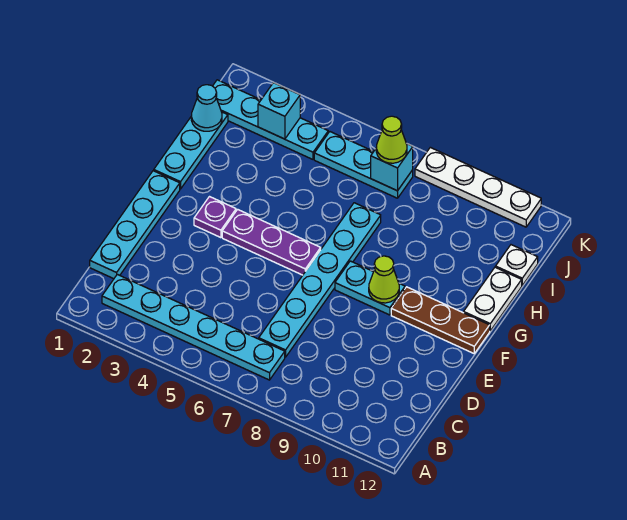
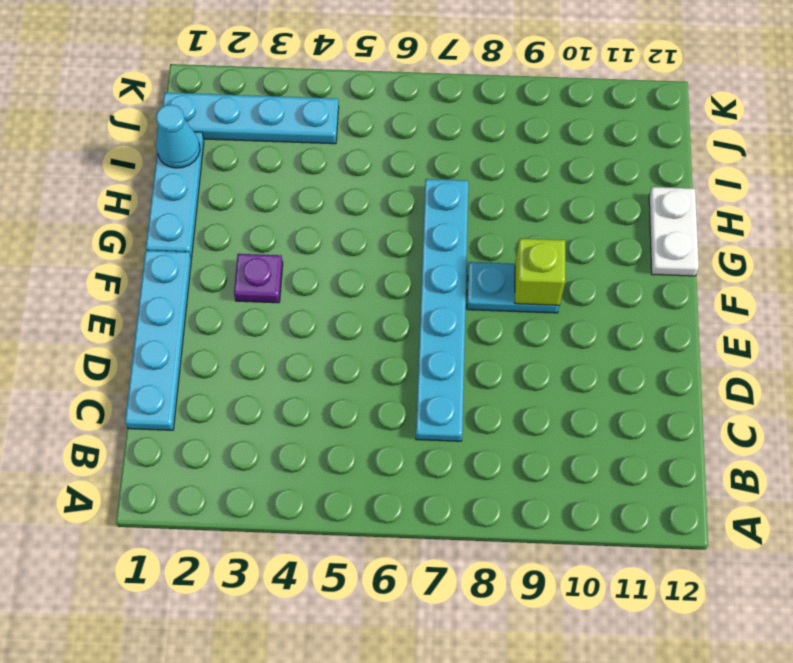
lime brick F9 level 2 -> lime cone F9 level 2
none -> cyan plate B2:B7 level 1
none -> purple plate F4:F6 level 1
none -> brown plate F10:F12 level 1

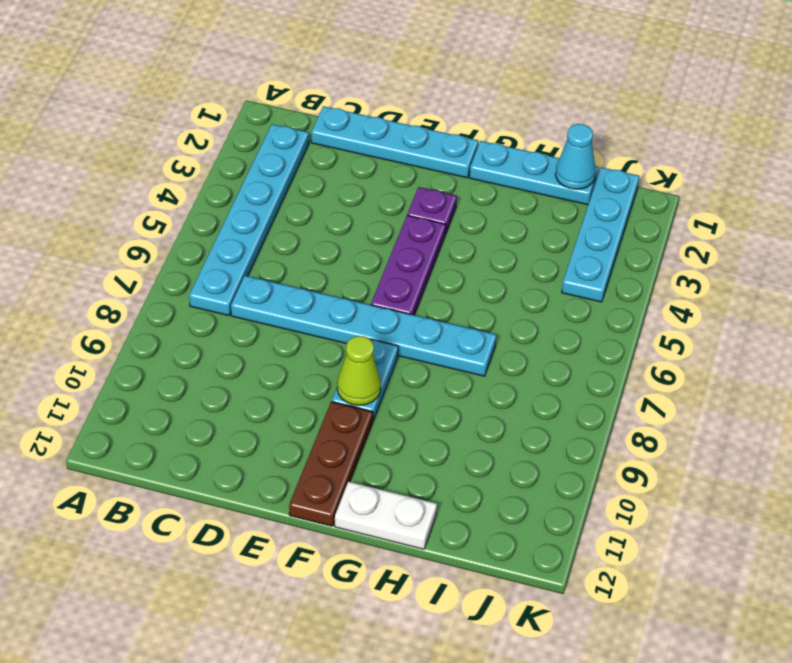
none -> white plate I12 level 1
none -> cyan plate J5:J7 level 1
none -> white plate K8:K11 level 1

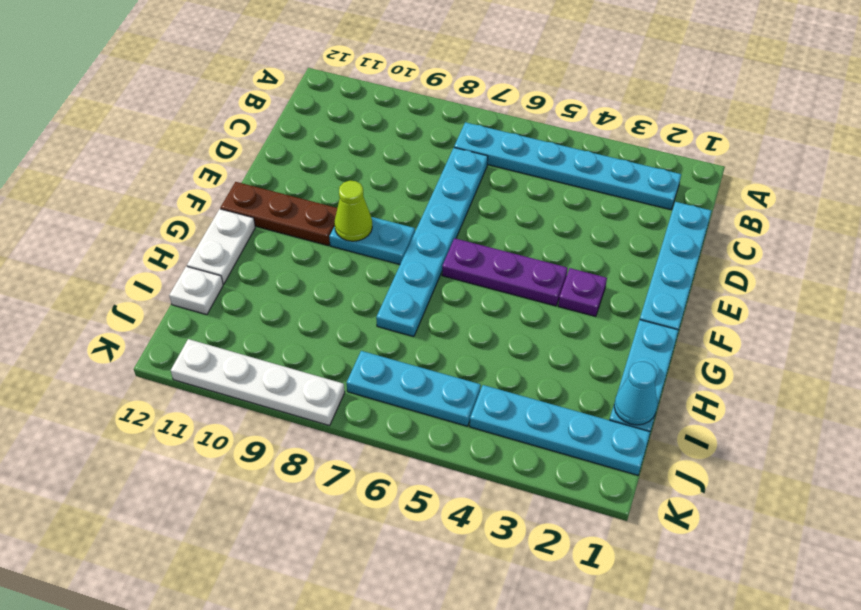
none -> cyan brick J3 level 2
none -> cyan brick J7 level 2
none -> lime cone J7 level 3

